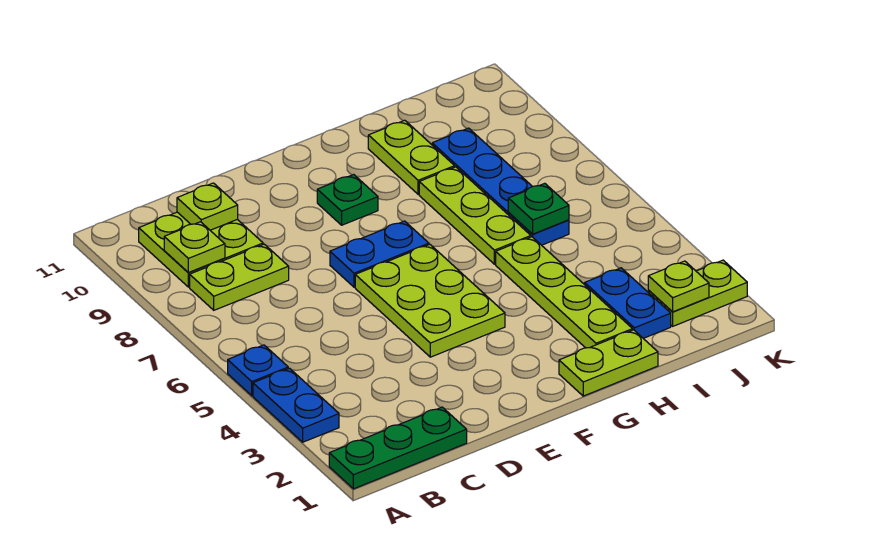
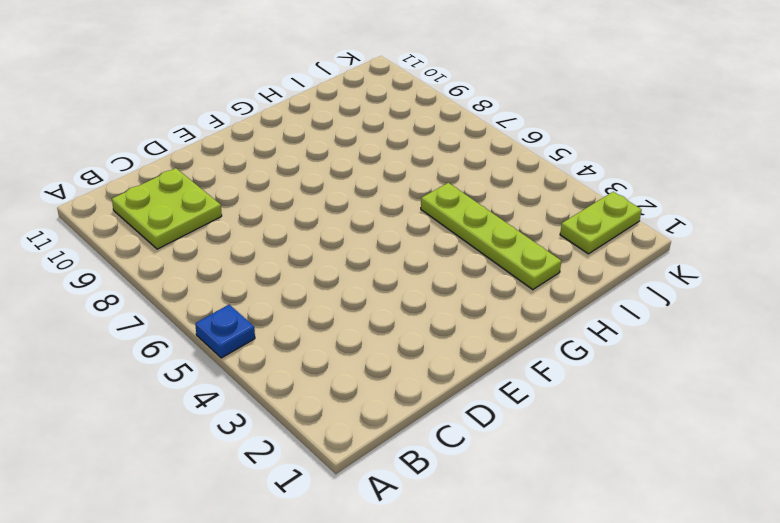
none -> green plate A1:C1 level 1
none -> blue plate A3:A4 level 1
none -> lime plate B8:C8 level 1

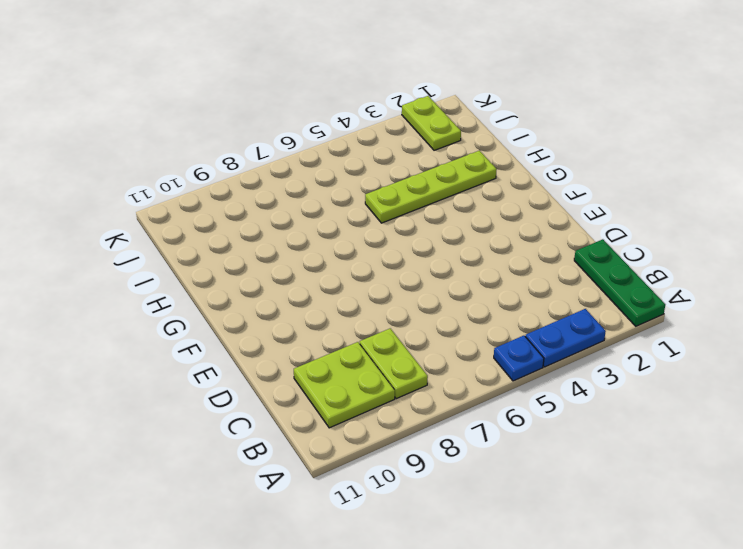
none -> lime plate E4:F6 level 1
none -> blue plate E7:F7 level 1
none -> green plate F9 level 1

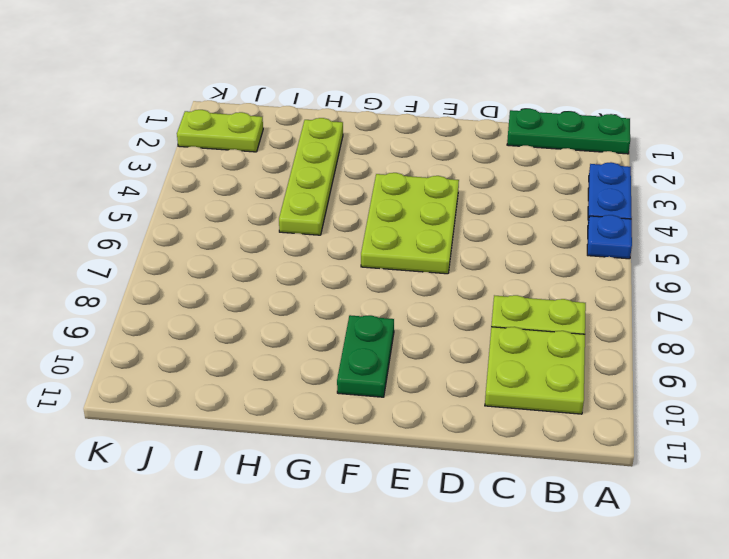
green plate F9:F10 level 1 -> green plate F9 level 1
none -> blue plate E7:F7 level 1
none -> lime plate G1:H1 level 1
none -> lime plate H6:H8 level 1

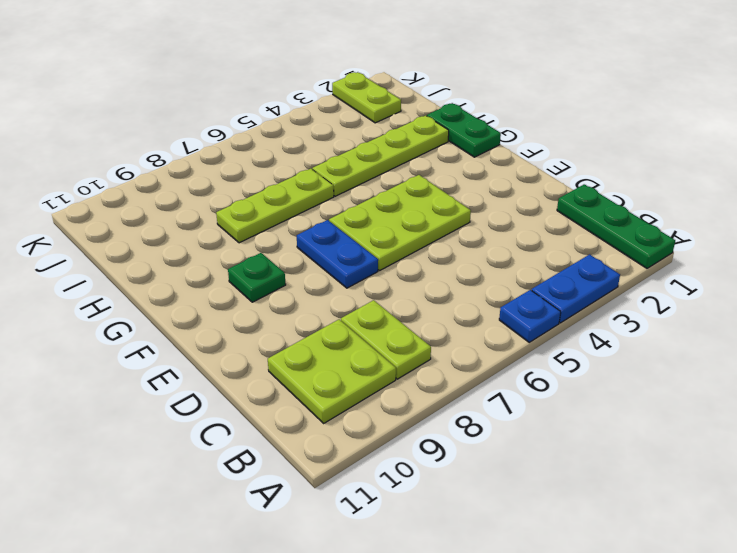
green plate G1:H1 level 1 -> lime plate G1:H1 level 1
none -> lime plate H9:H10 level 1
none -> blue plate I2:I3 level 1
none -> blue plate I6:I9 level 1

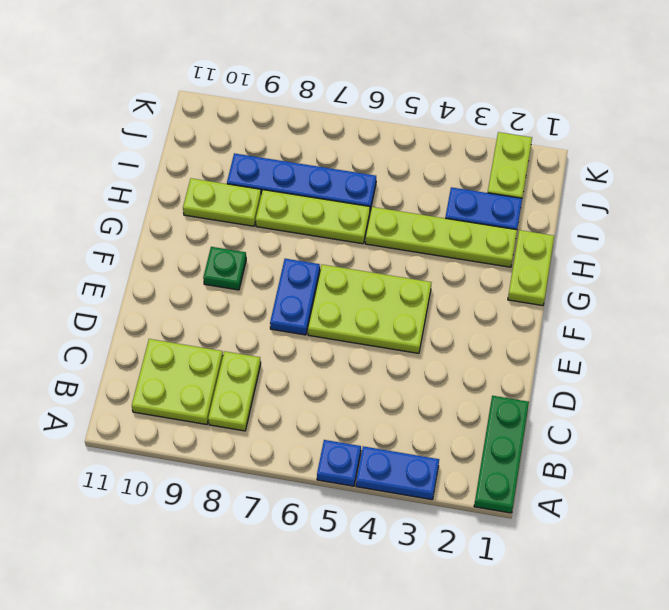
none -> lime plate B9 level 2
none -> lime plate C10 level 2
none -> green plate I6 level 2

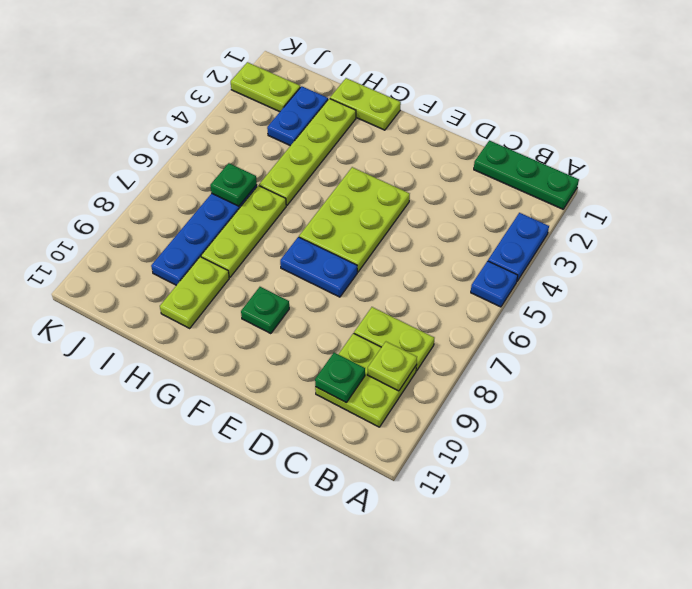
green plate C10 level 2 -> lime plate C10 level 2
none -> lime plate J2 level 2

